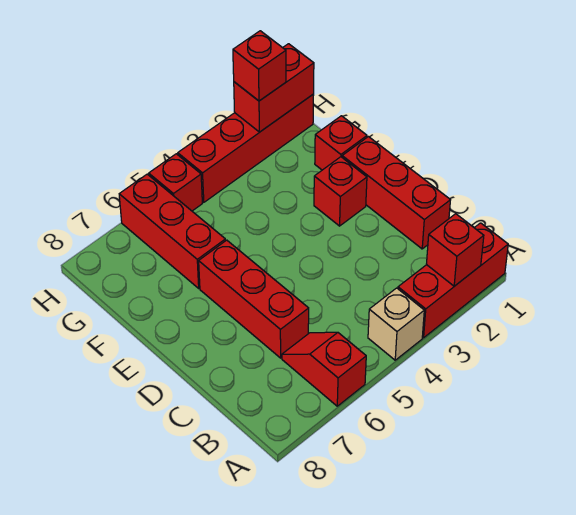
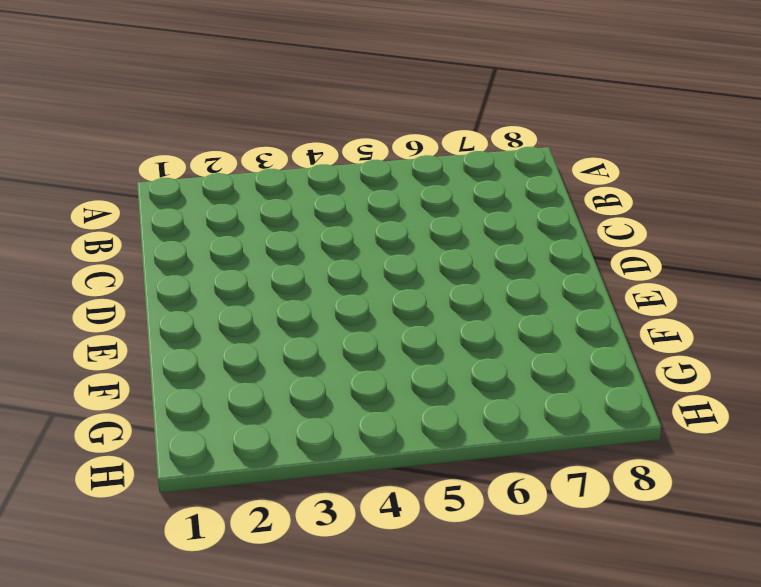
none -> red brick A1:A3 level 1
none -> tan brick A4 level 1
none -> red slope A6:B6 level 1 top A

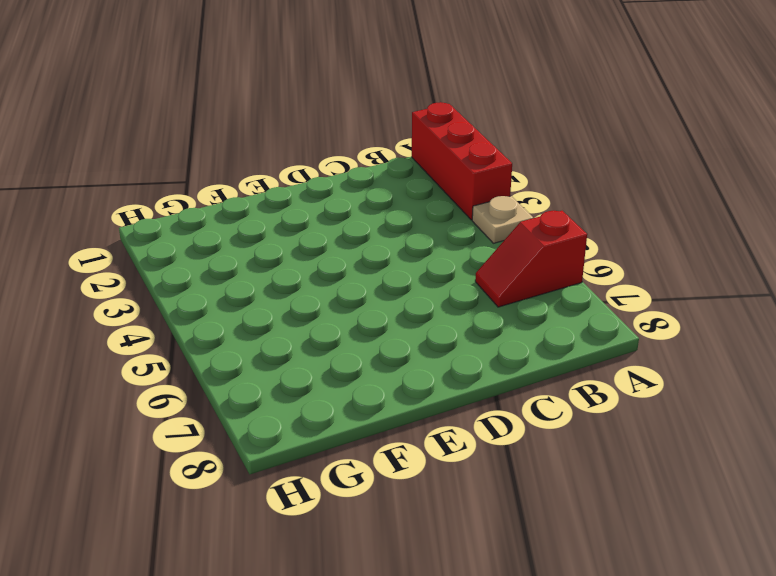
tan plate A4 level 1 -> tan brick A4 level 1
none -> red brick C1:E1 level 1
none -> red brick C6:E6 level 1
none -> red brick E2 level 1

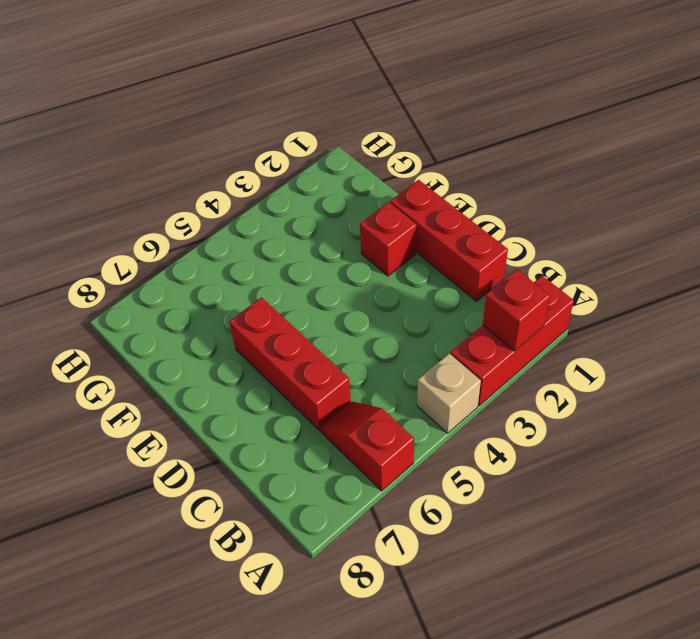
none -> red brick F1 level 1
none -> red brick F6:H6 level 1
none -> red brick H1:H4 level 1

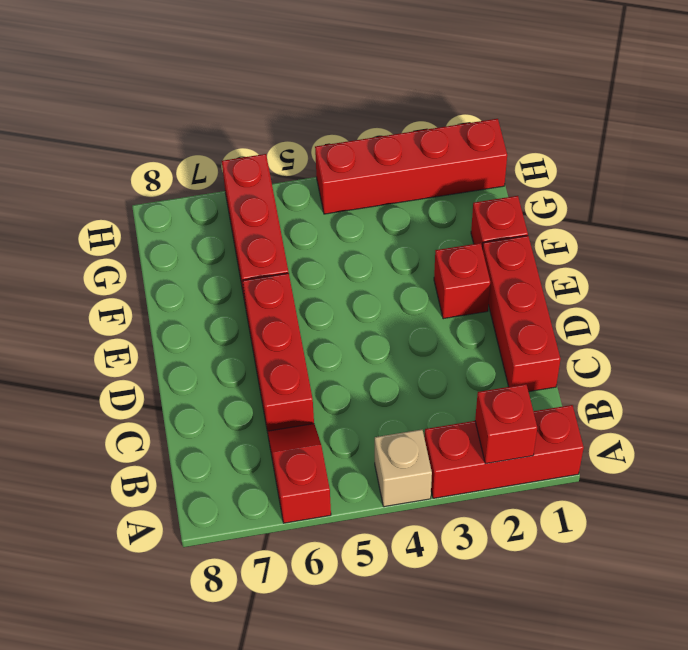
none -> red brick H5 level 1
none -> red brick H1:H2 level 2
none -> red brick H2 level 3

